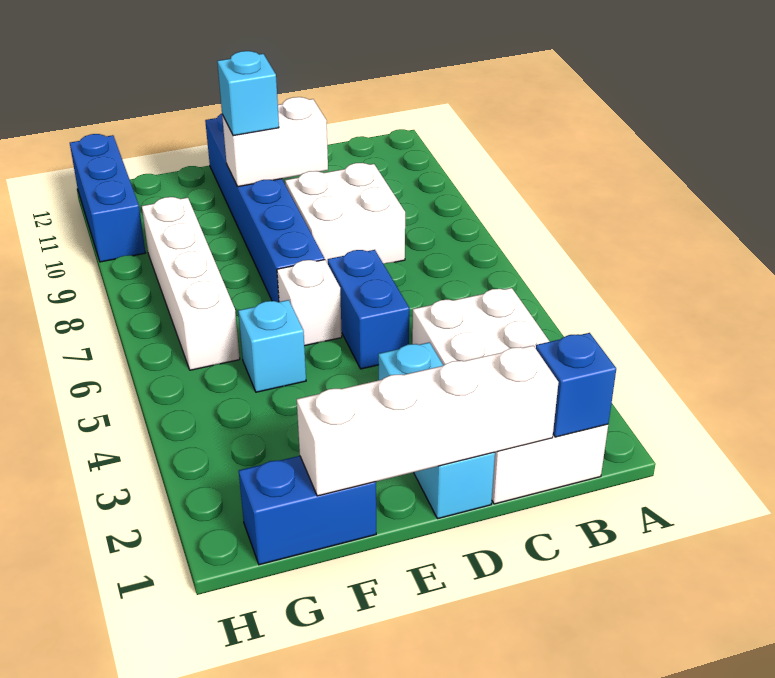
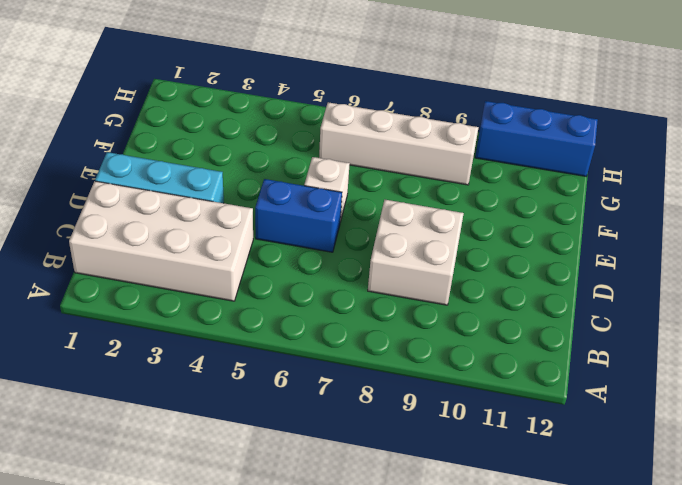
none -> blue brick E7:E12 level 1
none -> blue brick F1:G1 level 1
none -> cyan brick F5 level 1

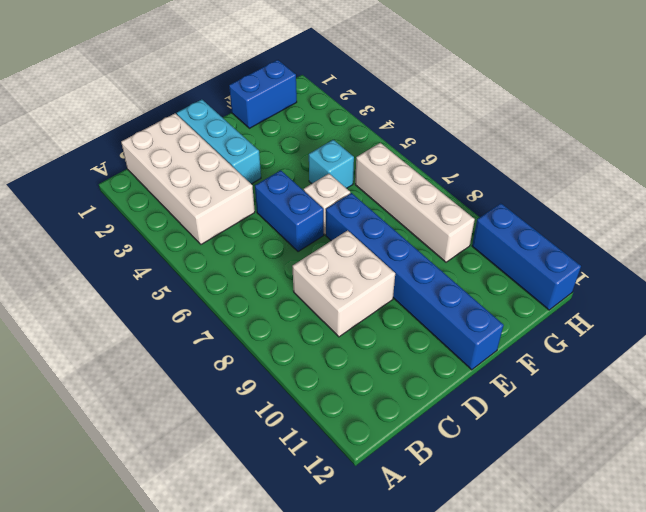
none -> blue brick B1 level 2
none -> white brick C1:F1 level 2
none -> white brick D10:E10 level 2

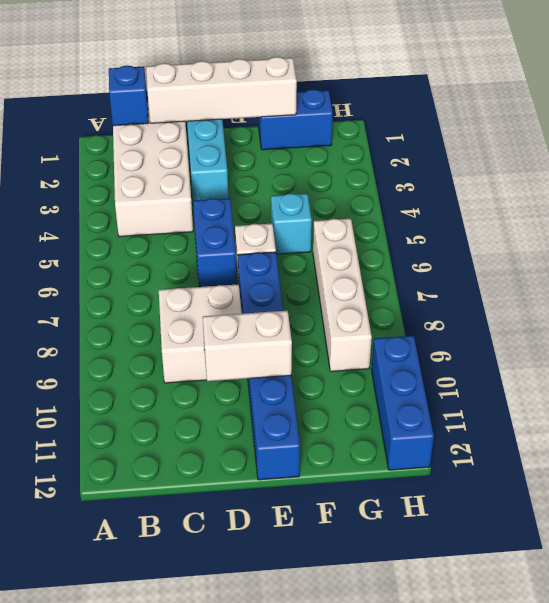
none -> cyan brick E10 level 3

